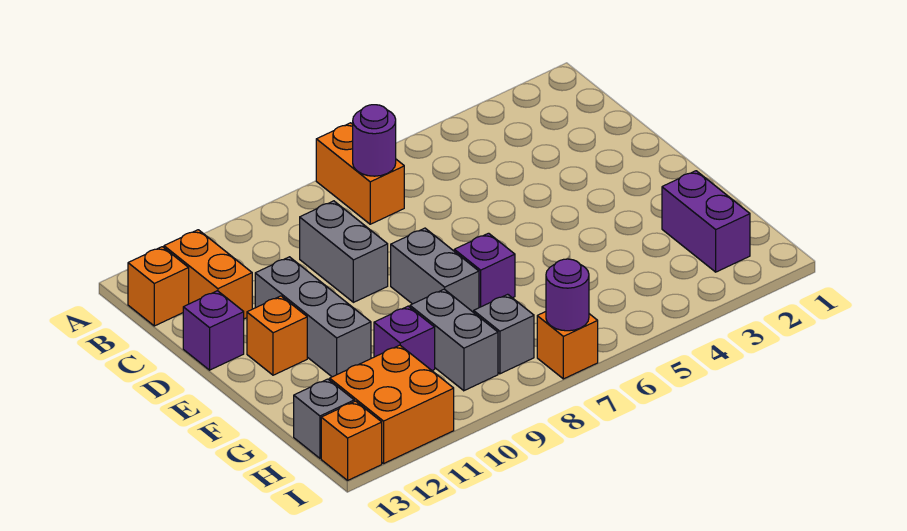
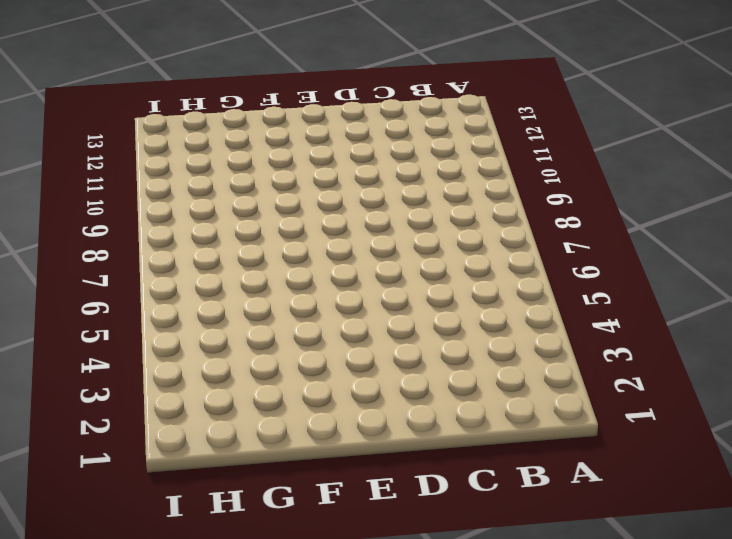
none -> orange brick A7:B7 level 1
none -> orange brick B12:C12 level 1
none -> orange brick B13 level 1

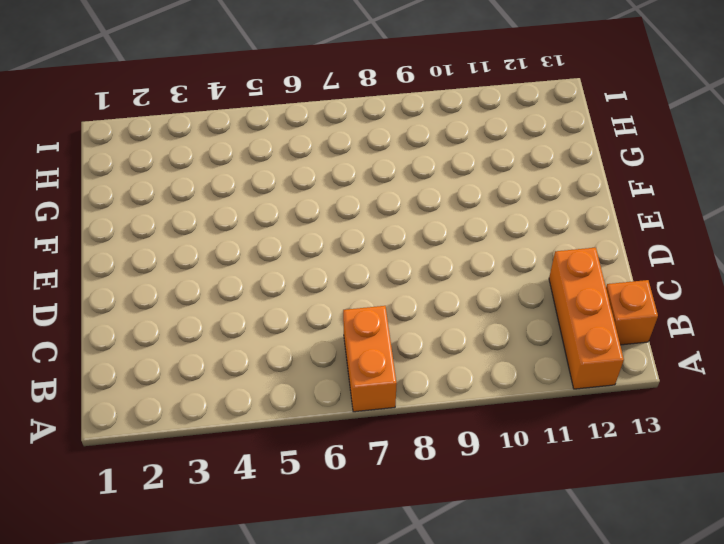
orange brick A12:C12 level 1 -> orange brick B12:C12 level 1
none -> grey brick C9:D9 level 1
none -> grey brick D11:F11 level 1
none -> purple brick D13 level 1

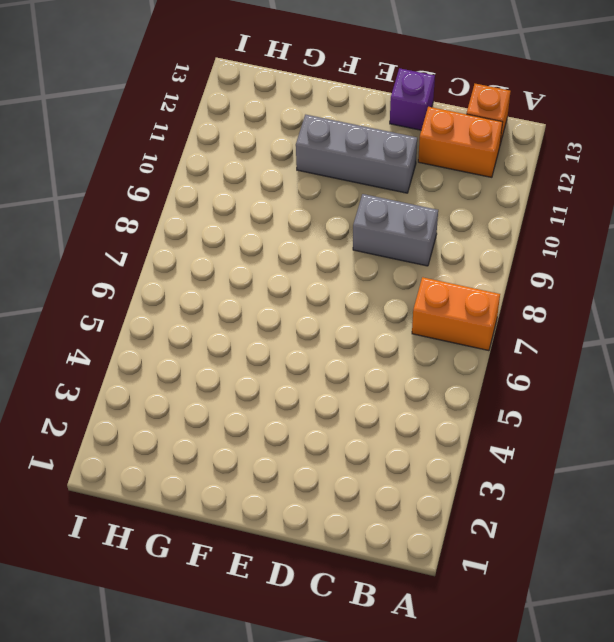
none -> grey brick E8:F8 level 1
none -> orange brick E12 level 1
none -> purple brick F7 level 1

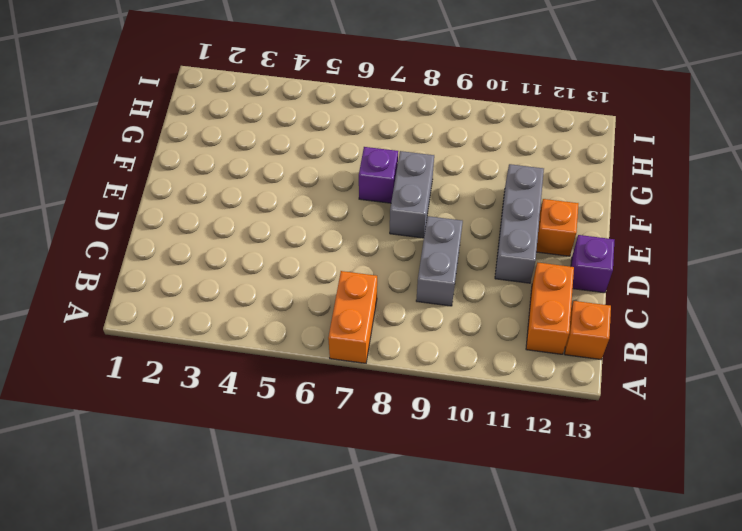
none -> purple brick G2:H2 level 1
none -> grey brick G9:H9 level 1
none -> purple brick G10 level 1

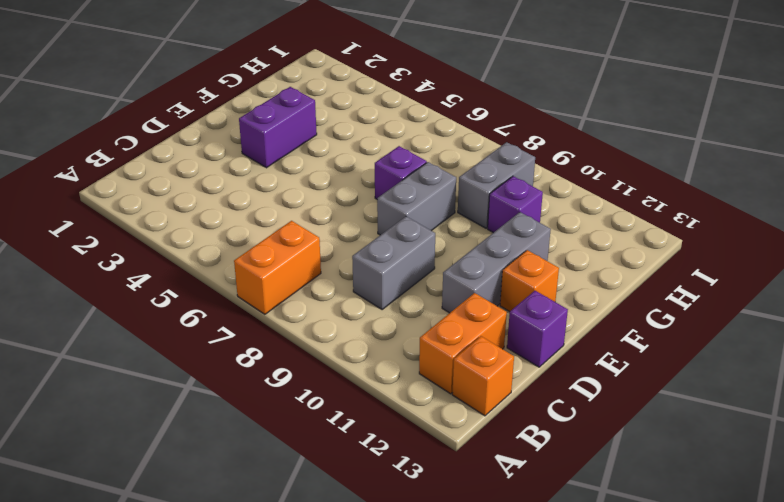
purple brick E3:F3 level 1 -> purple brick G2:H2 level 1
none -> grey brick H8 level 1
none -> orange brick H11:I12 level 1
none -> grey brick H13 level 1

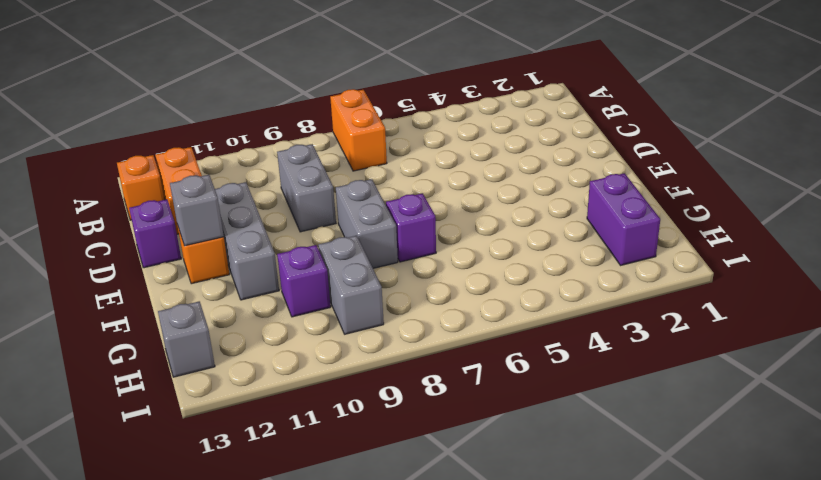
grey brick E12 level 2 -> grey brick H8 level 1
none -> orange brick H11:I12 level 1
none -> orange brick I7 level 1
none -> orange brick I13 level 1

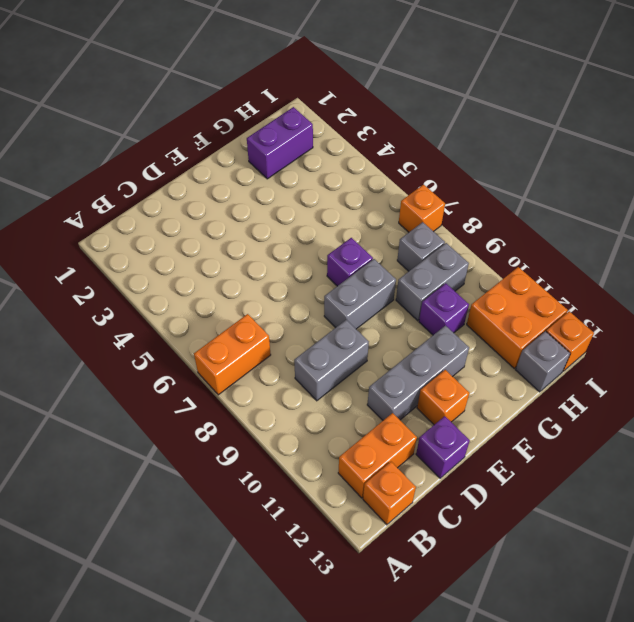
none -> purple round brick B7 level 2
none -> purple round brick I7 level 2

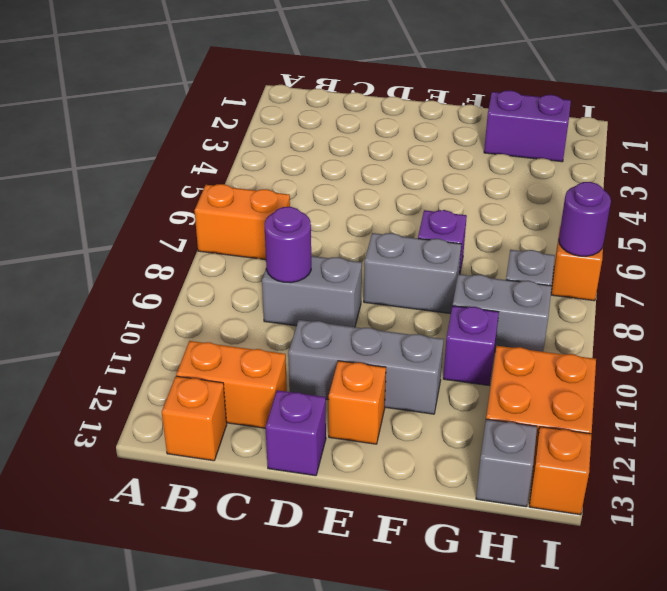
purple round brick C9 level 2 -> purple round brick B7 level 2

